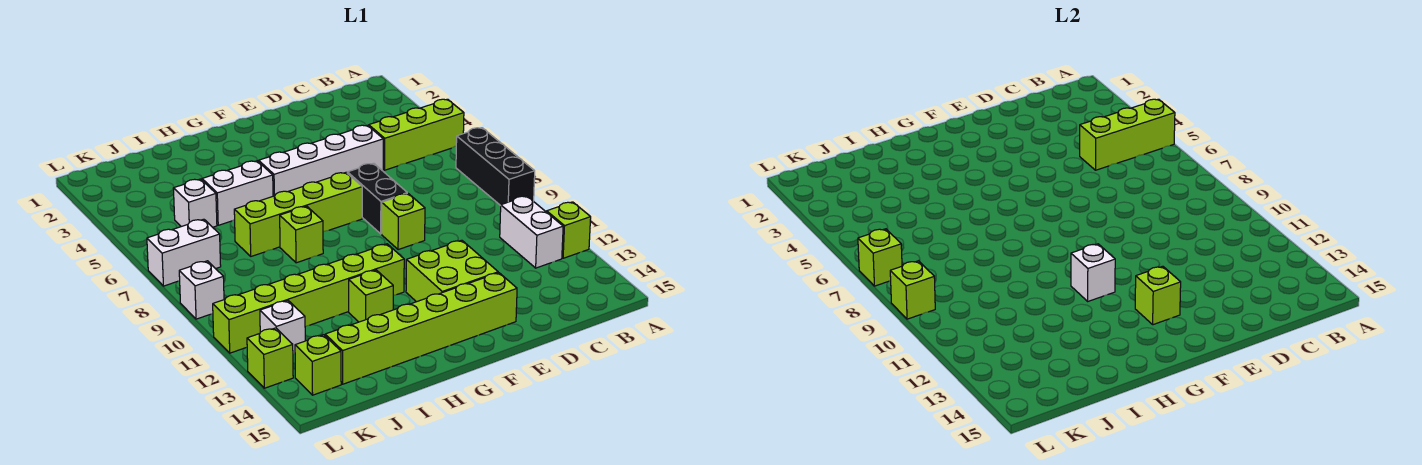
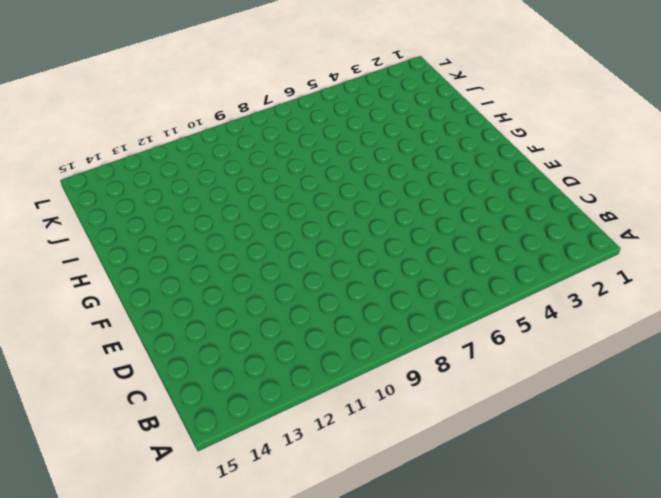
none -> lime brick A5:C5 level 1
none -> black brick A7:A9 level 1
none -> lime brick A12 level 1

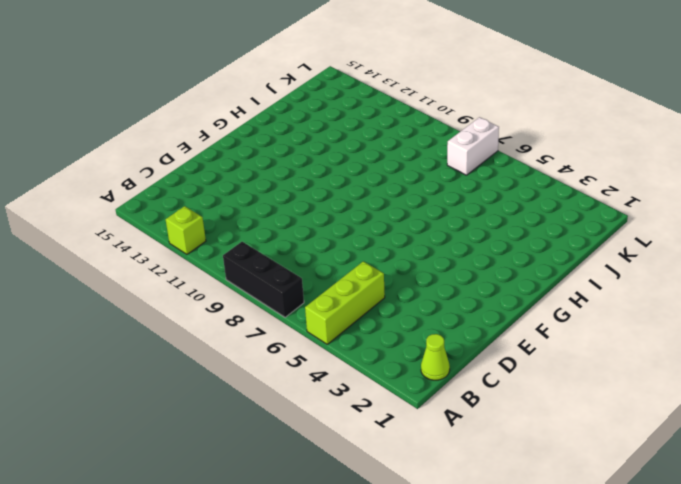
lime cone B1 level 1 -> none
none -> white brick B11:B12 level 1
none -> white brick D5:G5 level 1
none -> black brick E7:E8 level 1

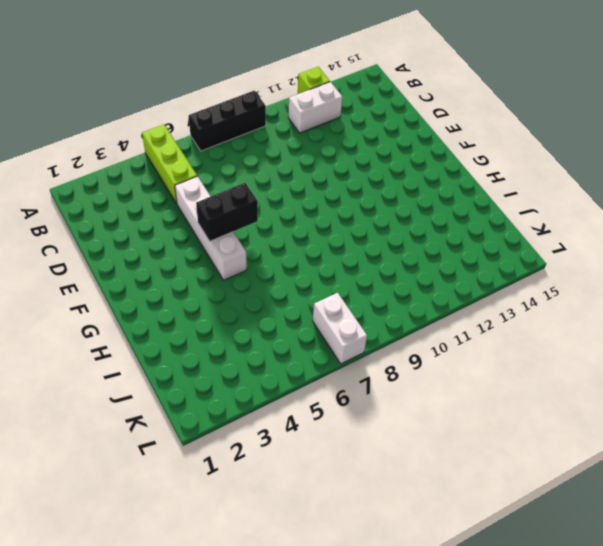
black brick F5:F6 level 2 -> black brick E7:E8 level 1
none -> lime brick E9 level 1
none -> lime brick E12:F13 level 1
none -> lime brick E14:J14 level 1

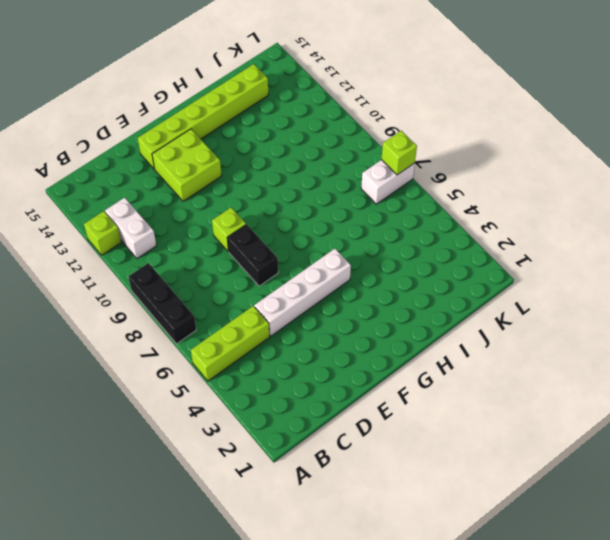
none -> lime brick F7:I7 level 1
none -> lime brick G11:L11 level 1
none -> white brick H5:I5 level 1

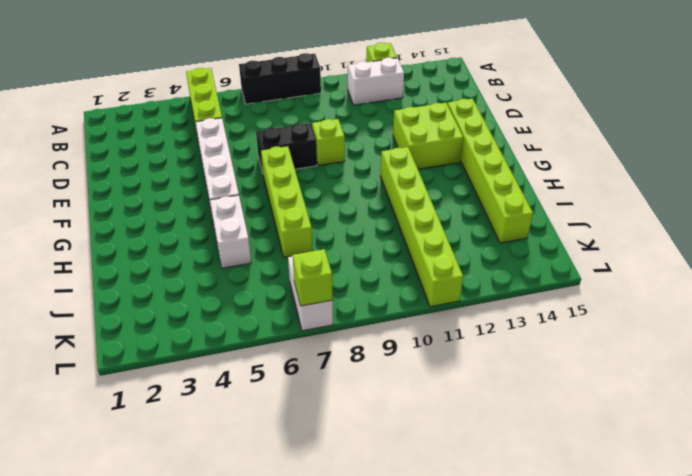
none -> lime brick H8 level 1
none -> lime brick H12 level 1
none -> white brick J5 level 1

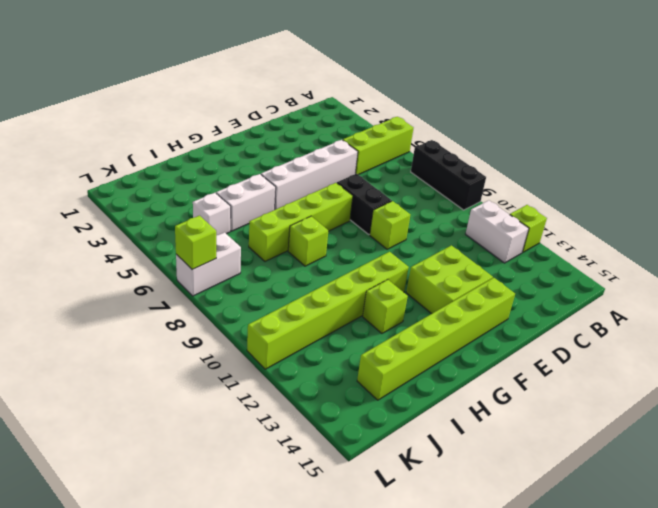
none -> white brick K12 level 1
none -> lime brick K14 level 1
none -> white brick L9 level 1

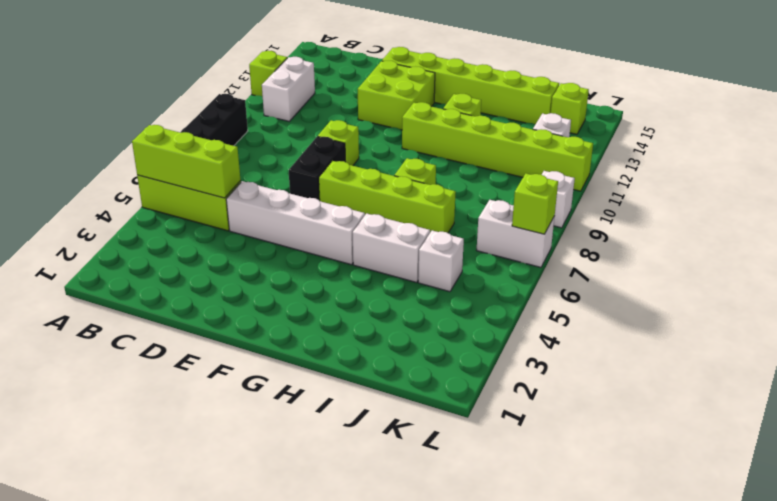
none -> lime brick L13 level 1
none -> lime brick F13 level 2
none -> white brick G11 level 2

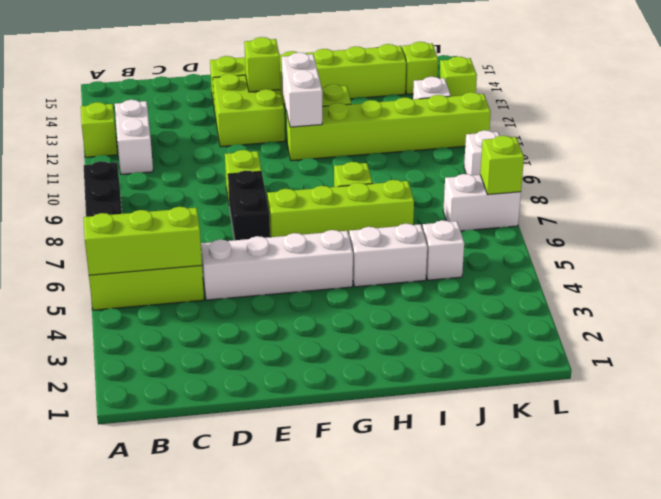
white brick G11:G12 level 2 -> white brick G11 level 2
none -> lime brick L9 level 2

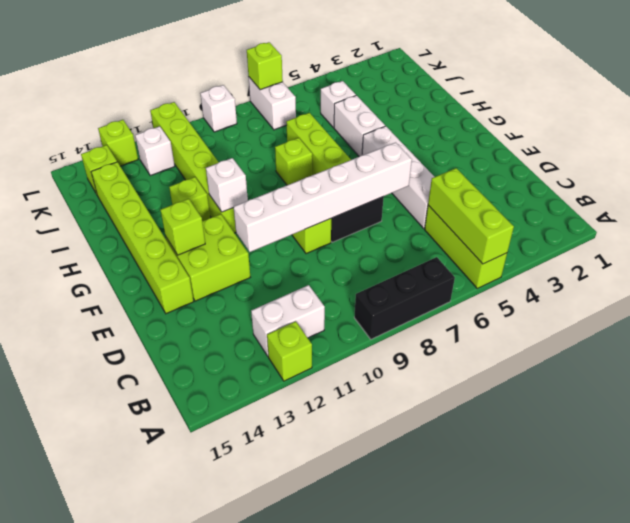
white brick E6:E11 level 2 -> none
none -> lime brick L9 level 2

